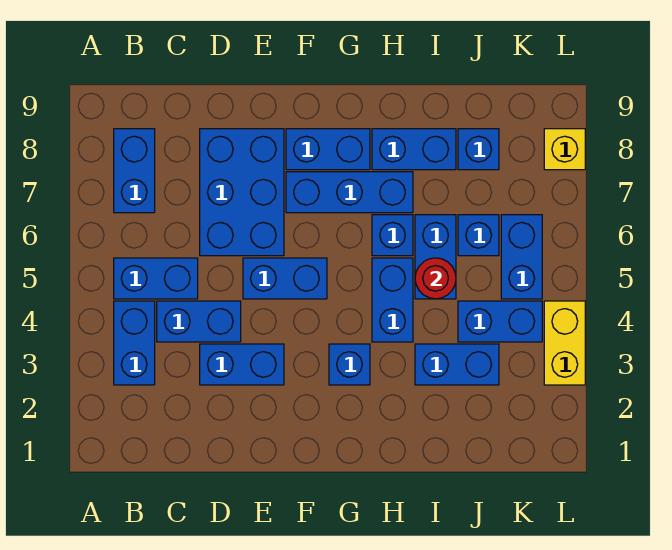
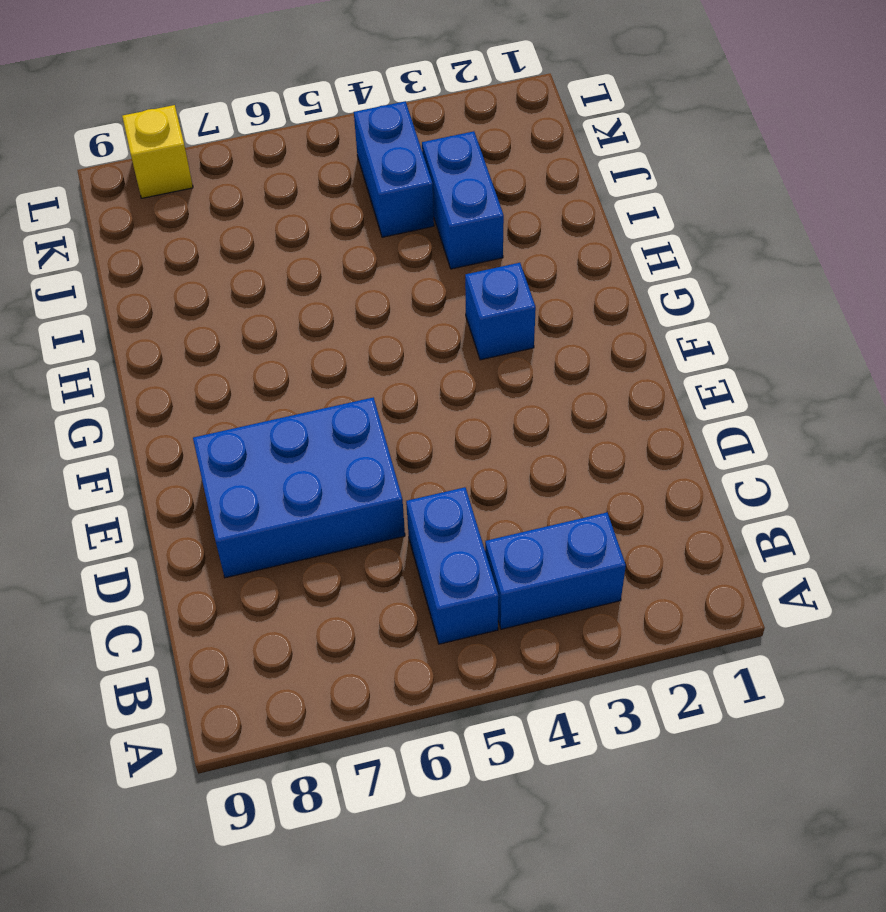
none -> blue brick B7:B8 level 1
none -> blue brick C4:D4 level 1
none -> blue brick D3:E3 level 1

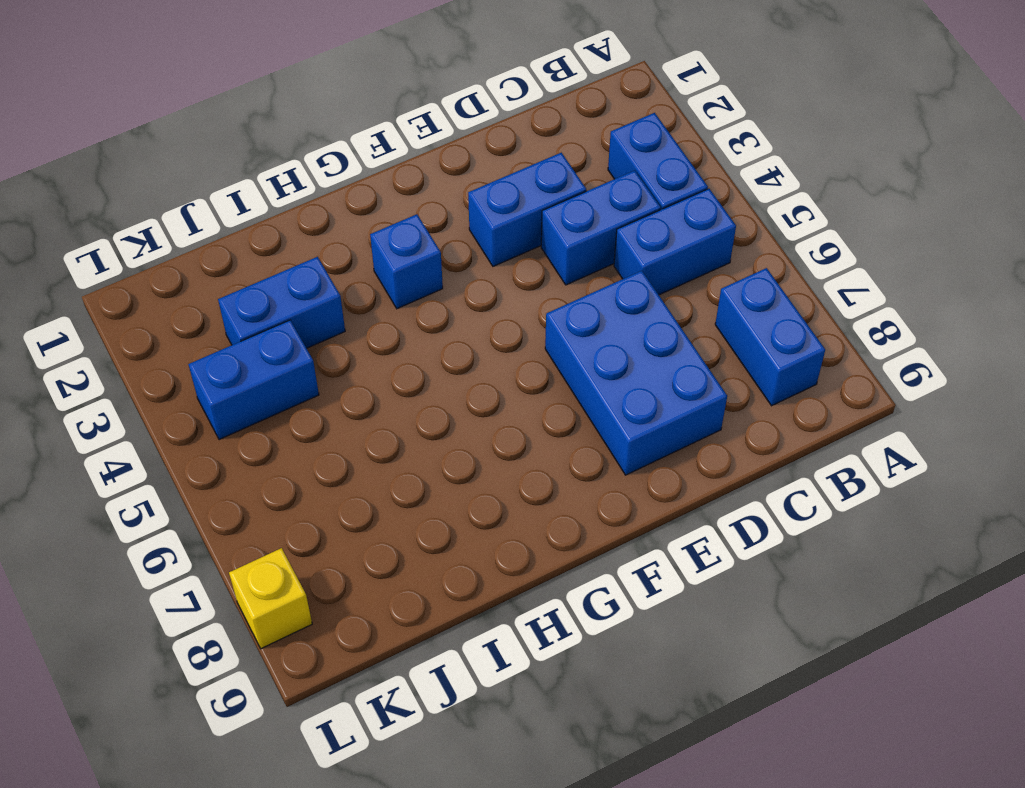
none -> blue brick E5:F5 level 1
none -> blue brick F7:H7 level 1
none -> blue brick F8:G8 level 1

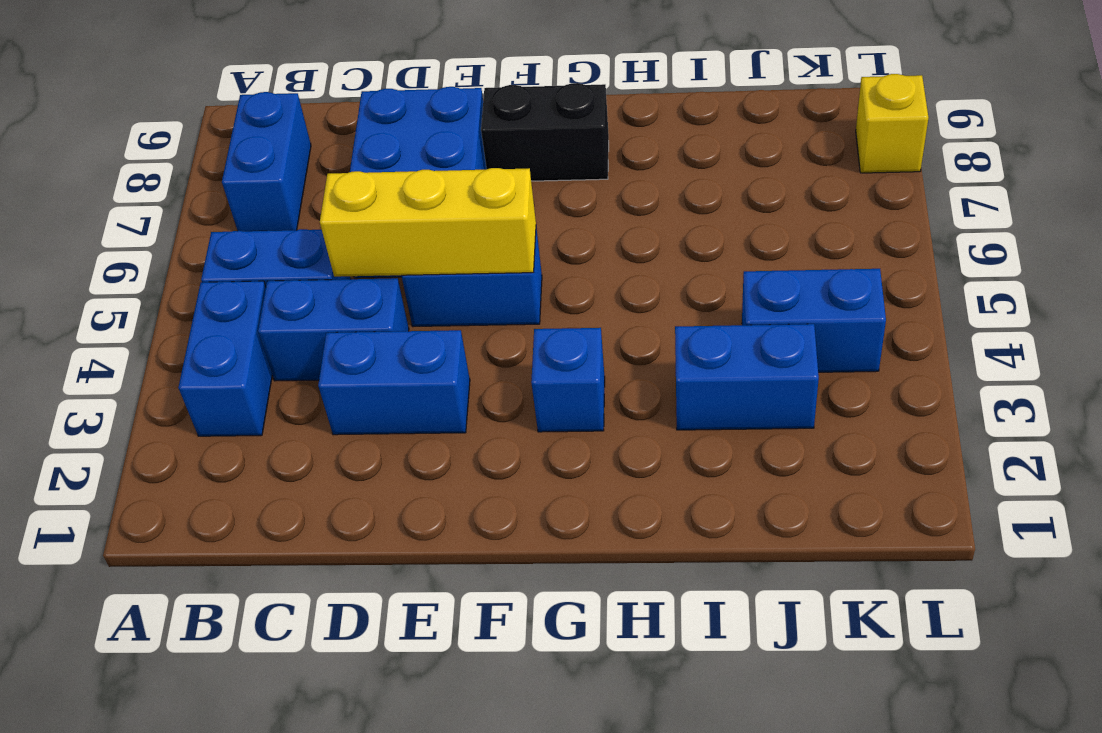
yellow brick D5:F5 level 2 -> none
black brick F8:G8 level 1 -> blue brick F8:G8 level 1
none -> blue brick F7:H7 level 1
none -> blue brick H4:H5 level 1
none -> blue brick H6 level 1

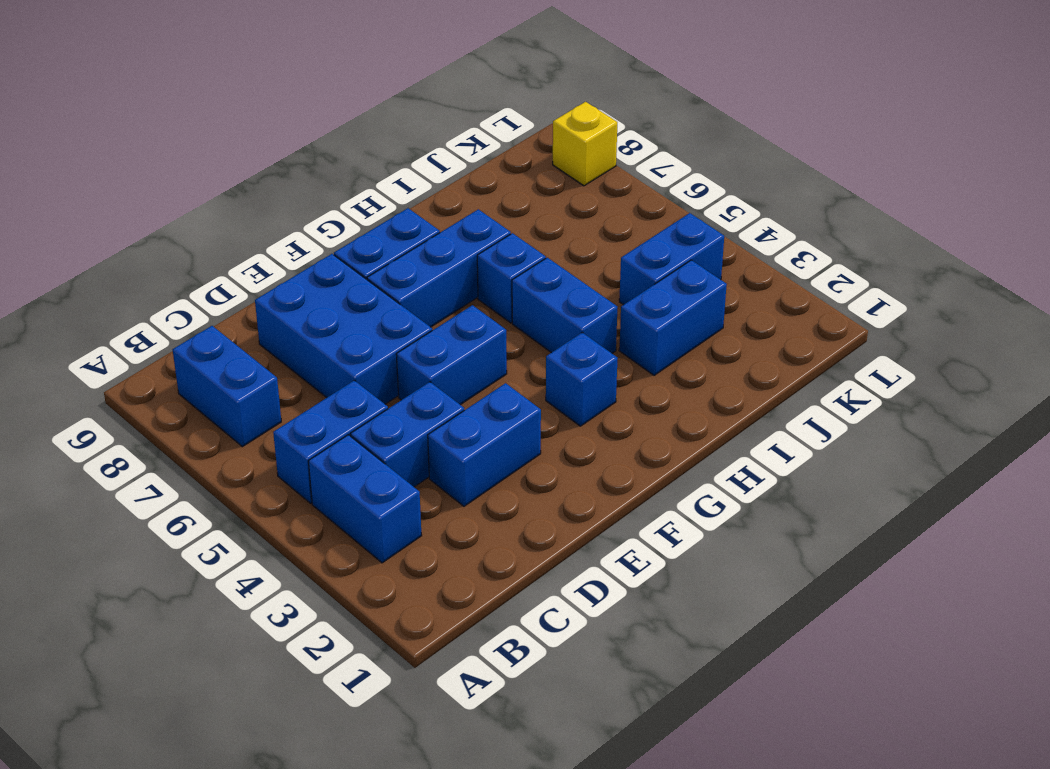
none -> blue brick H8:I8 level 1
none -> blue brick I5:I6 level 1
none -> blue brick J6 level 1

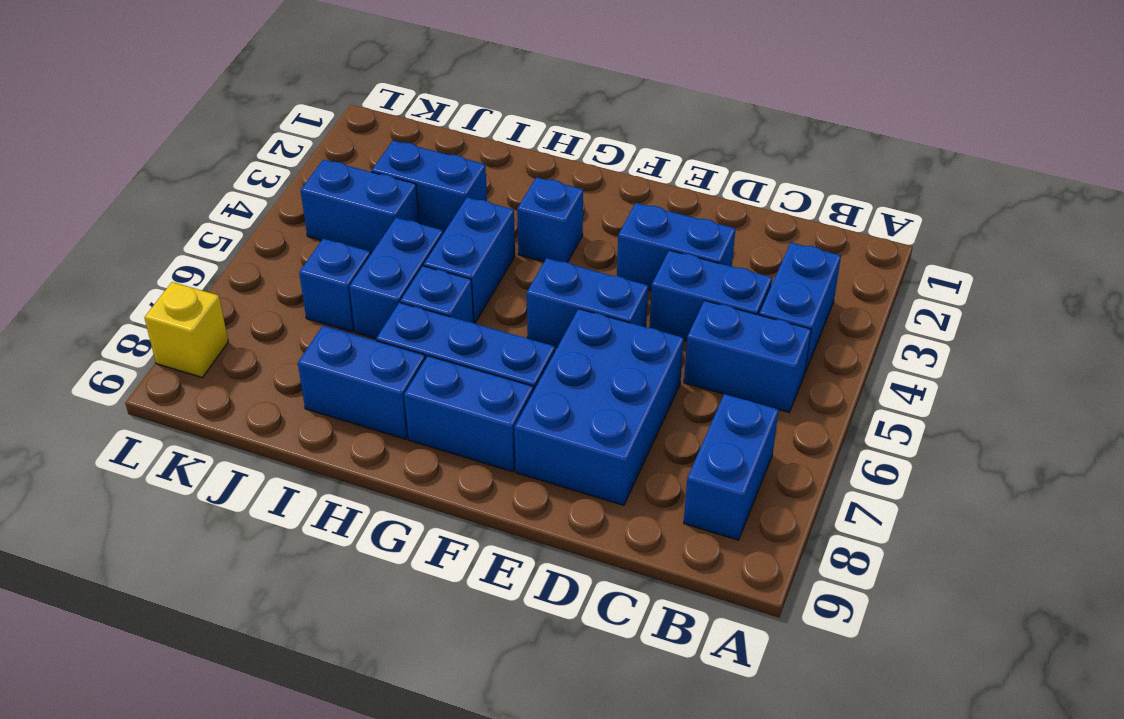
none -> blue brick J8 level 1
none -> blue brick K5:K6 level 1
none -> yellow brick L3:L4 level 1

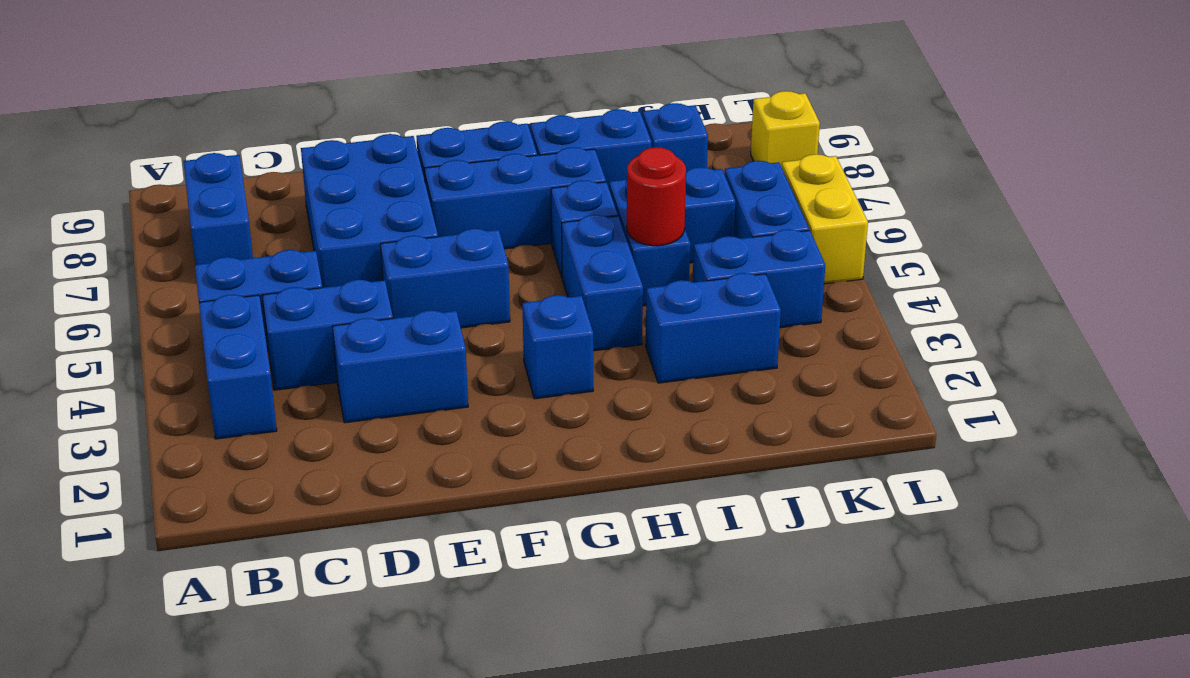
yellow brick L5:L6 level 1 -> yellow brick L3:L4 level 1

